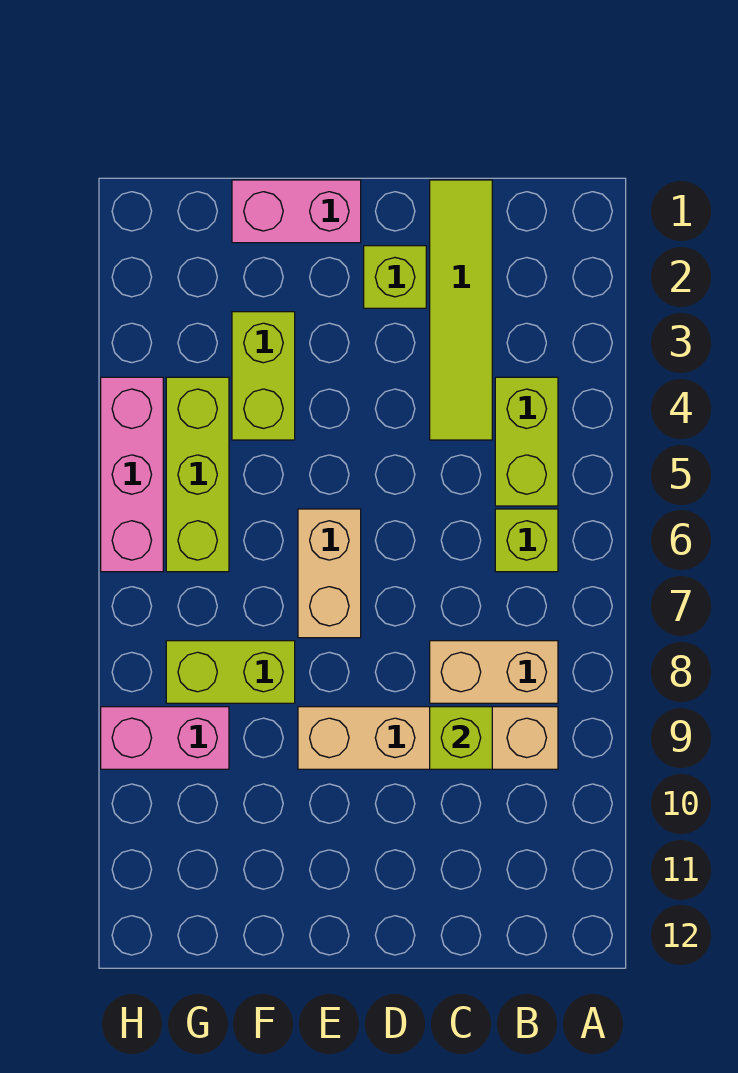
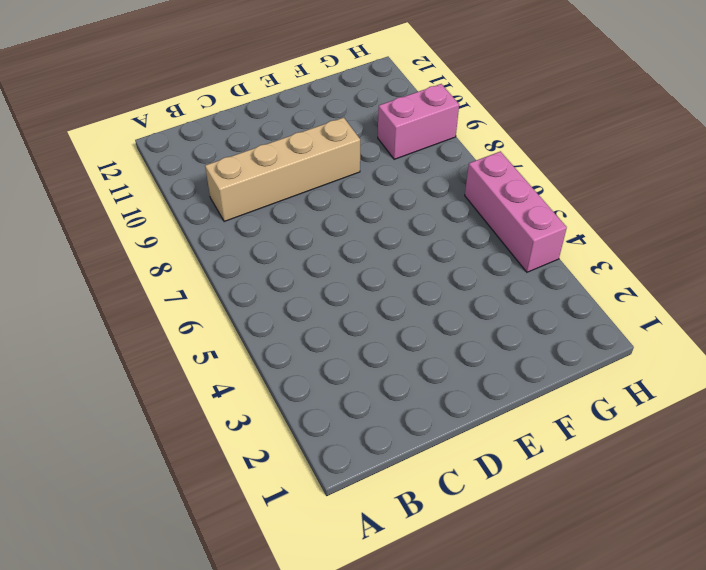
none -> lime brick B4:B5 level 1
none -> lime brick B6 level 1
none -> tan brick B8:C8 level 1

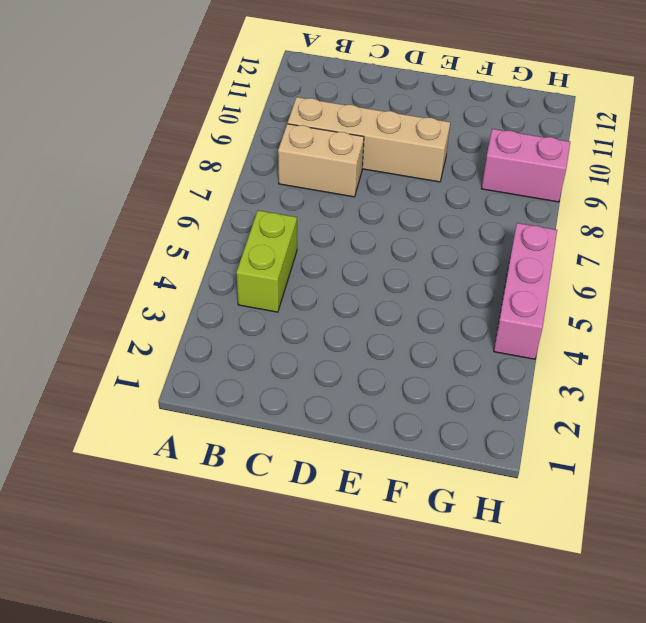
none -> lime brick B6 level 1
none -> lime tile C1:C4 level 1
none -> lime brick D2 level 1

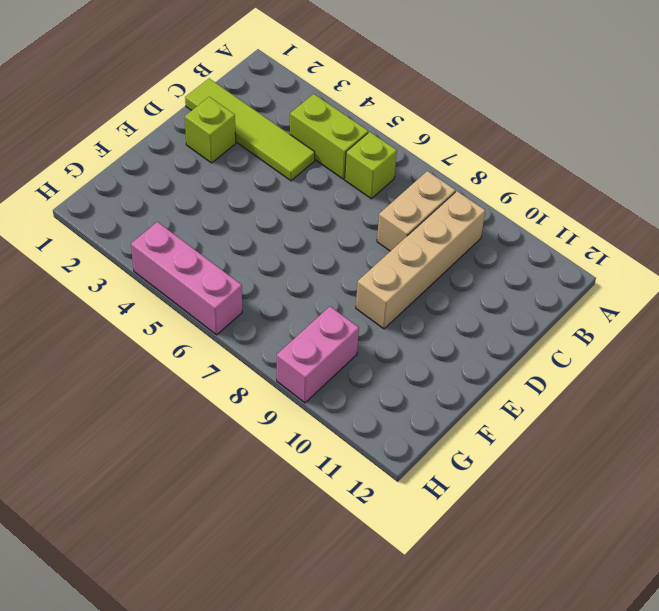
none -> pink brick E1:F1 level 1
none -> tan brick E6:E7 level 1
none -> lime brick F3:F4 level 1

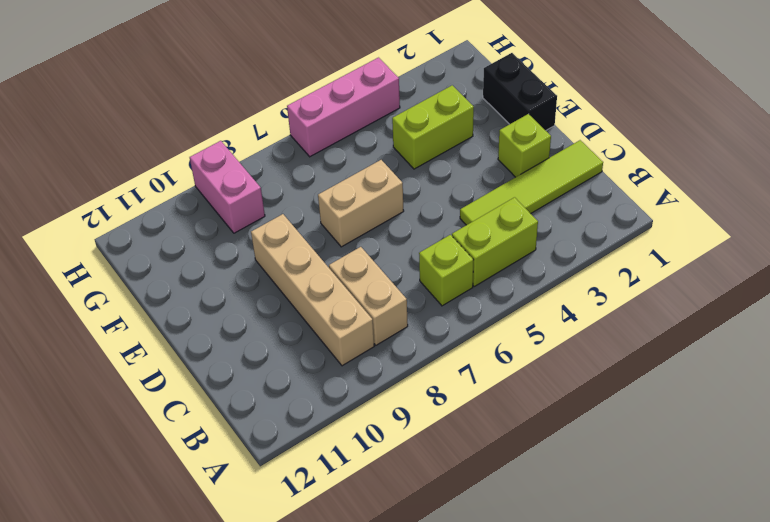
black brick E1:F1 level 1 -> pink brick E1:F1 level 1
none -> lime brick F8:G8 level 1
none -> lime brick G4:G6 level 1
none -> lime brick C9 level 2

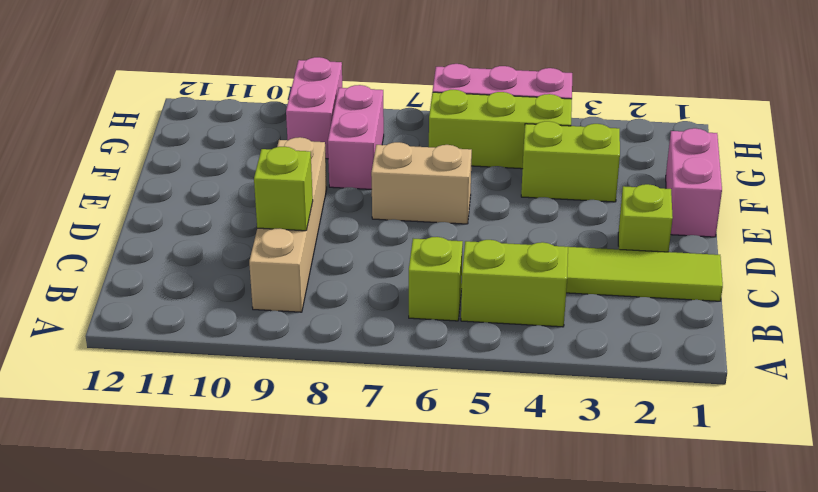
pink brick F8:G8 level 1 -> lime brick F8:G8 level 1
none -> tan brick B8:C8 level 1

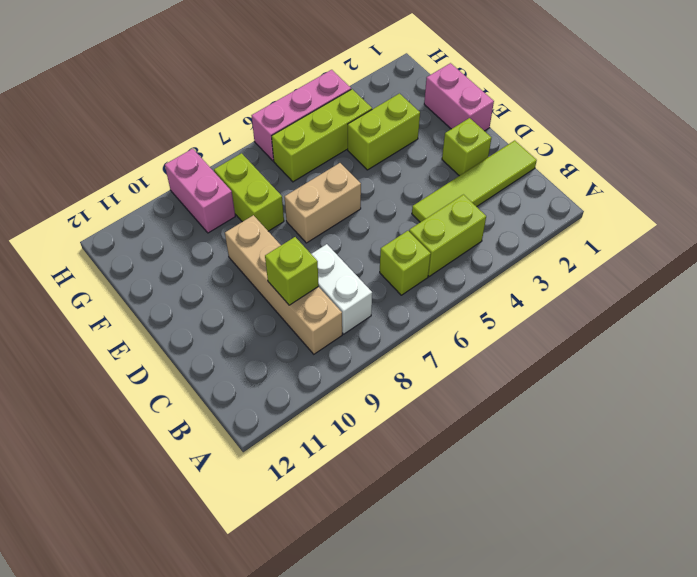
white brick B8:C8 level 1 -> tan brick B8:C8 level 1

